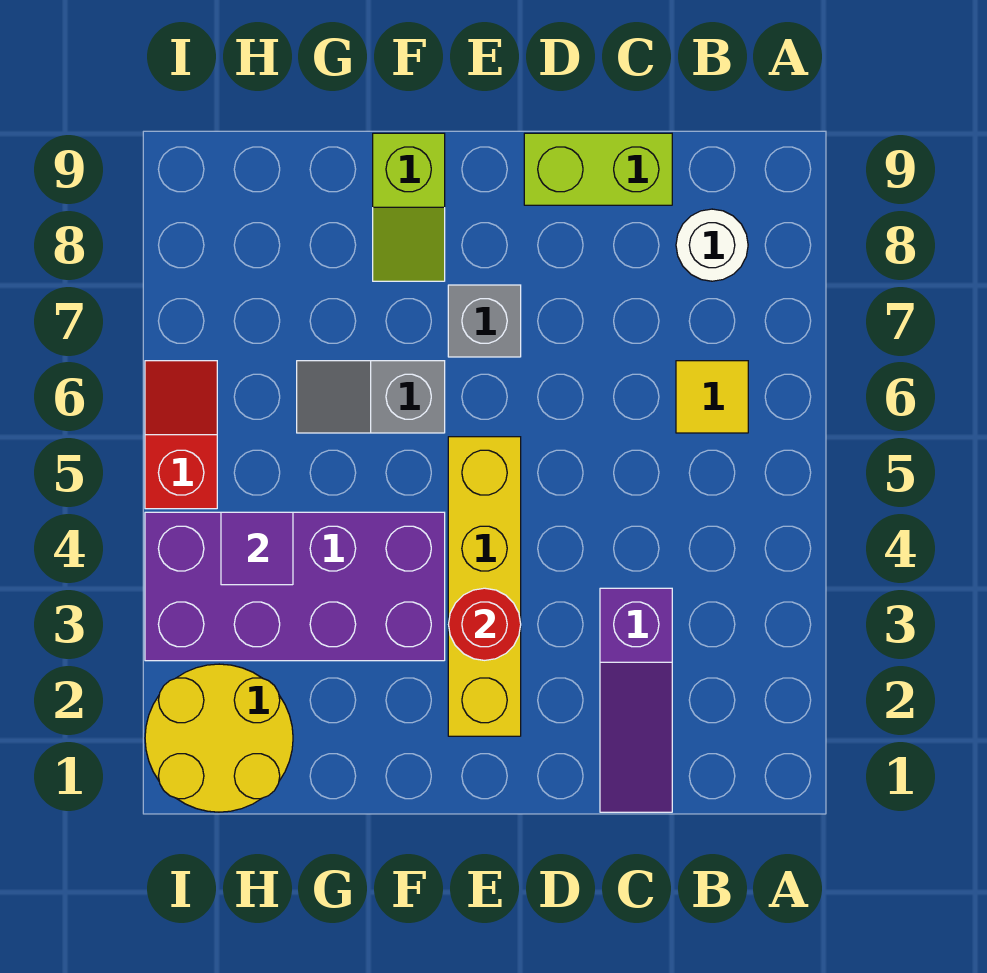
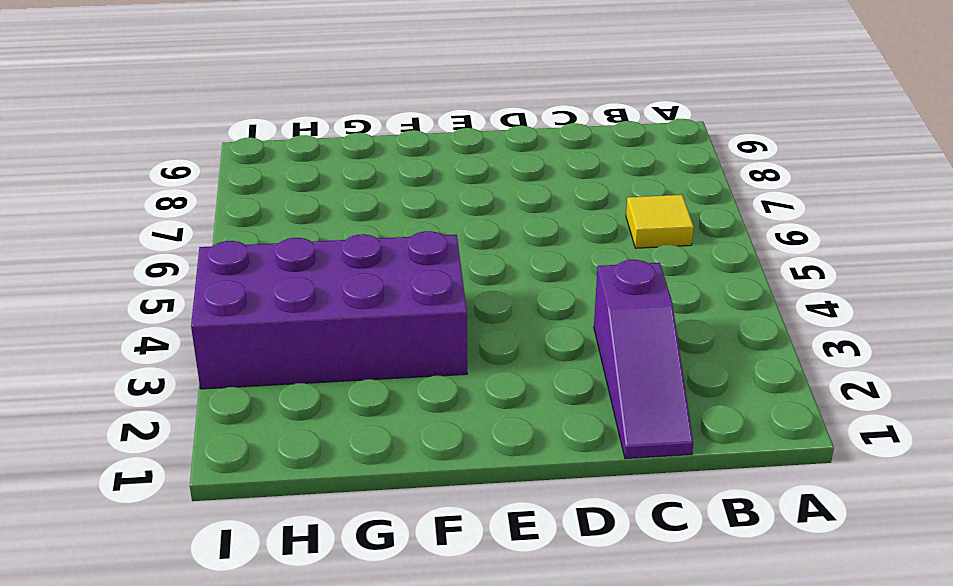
none -> white round brick B8 level 1
none -> lime brick C9:D9 level 1
none -> yellow brick E2:E5 level 1

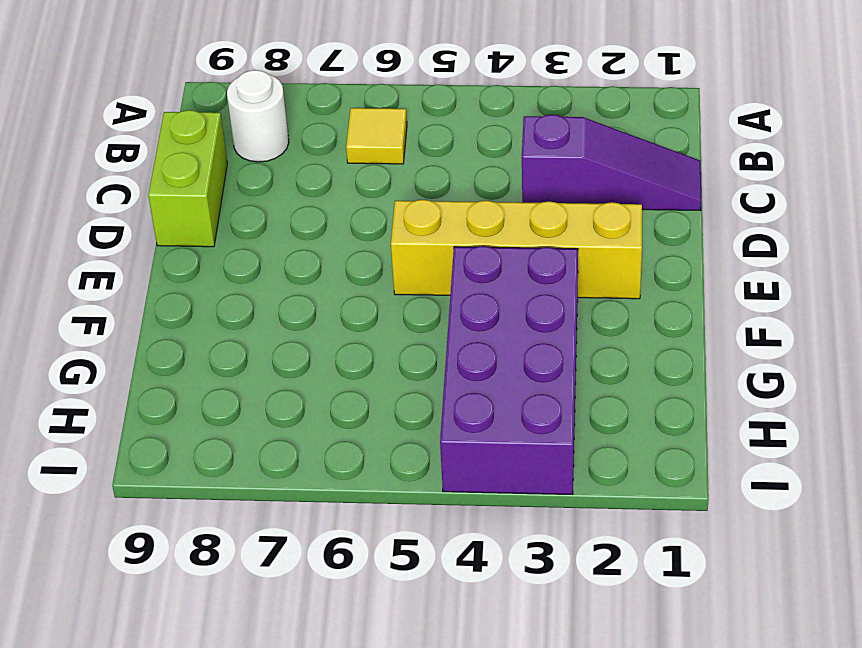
none -> grey brick E7 level 1
none -> grey slope F6:G6 level 1 top F
none -> lime slope F8:F9 level 1 top 9

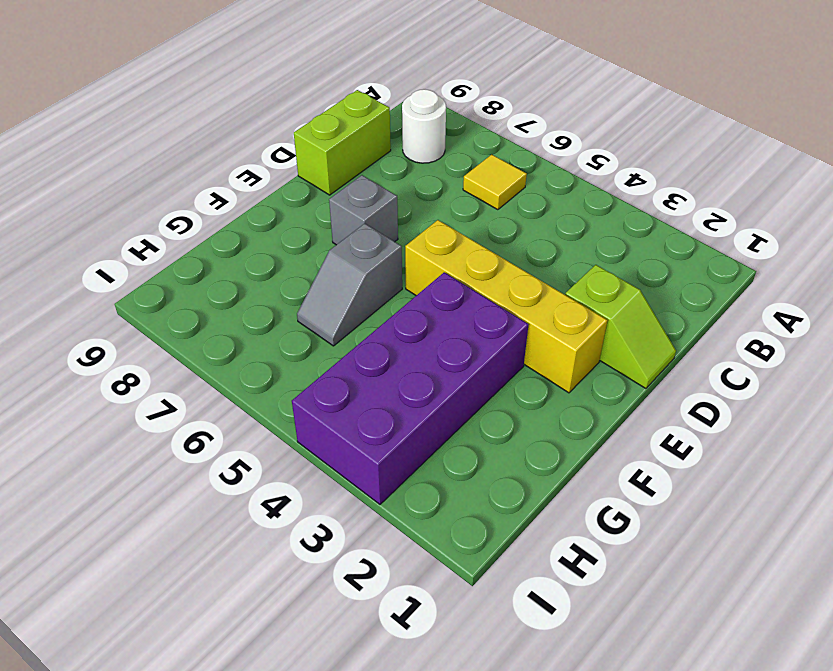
lime slope D1:D2 level 1 top 2 -> lime slope F8:F9 level 1 top 9
none -> purple slope C1:C3 level 1 top 3
none -> yellow round brick H1:I2 level 1
none -> red slope I5:I6 level 1 top 5

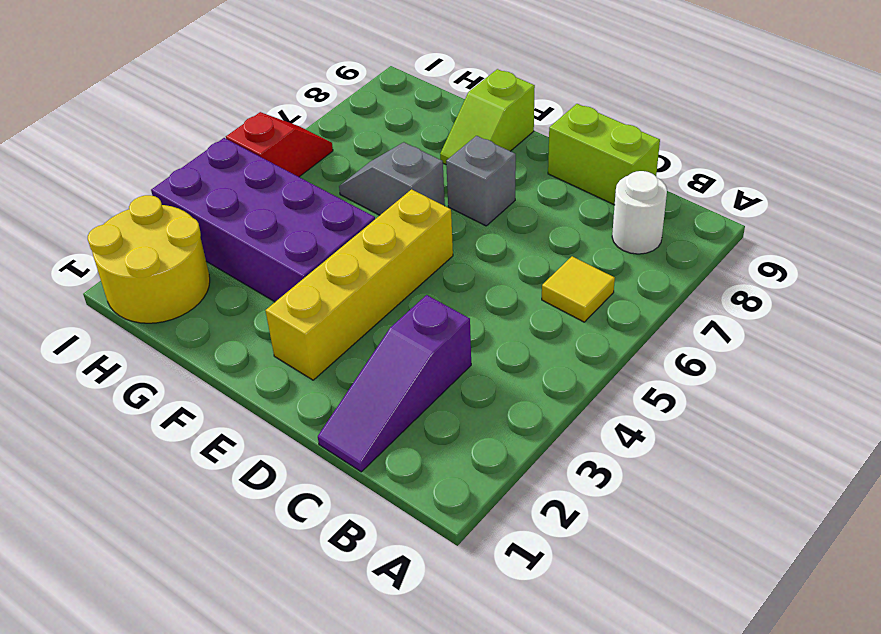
none -> red round brick E3 level 2
none -> purple tile H4 level 2

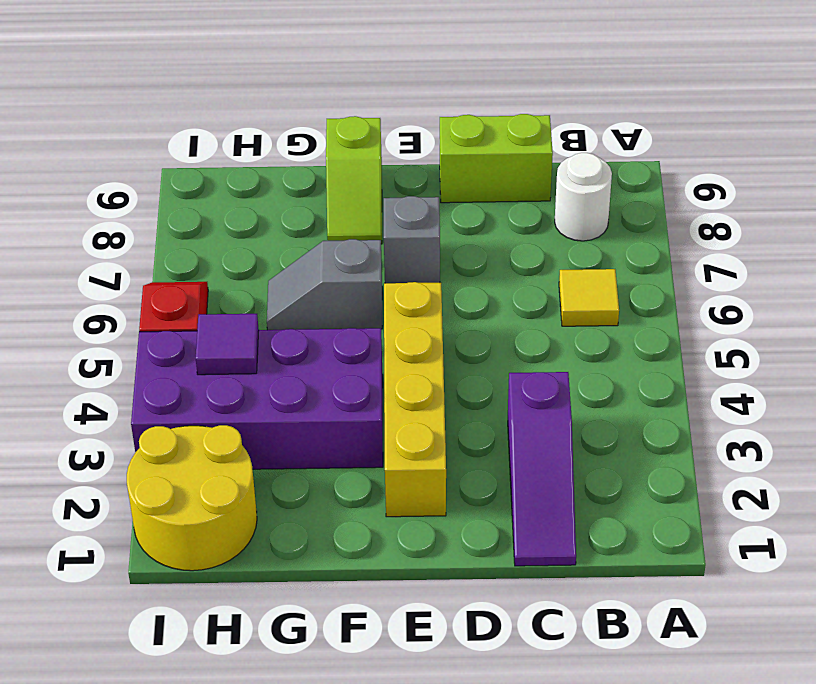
none -> red round brick E3 level 2

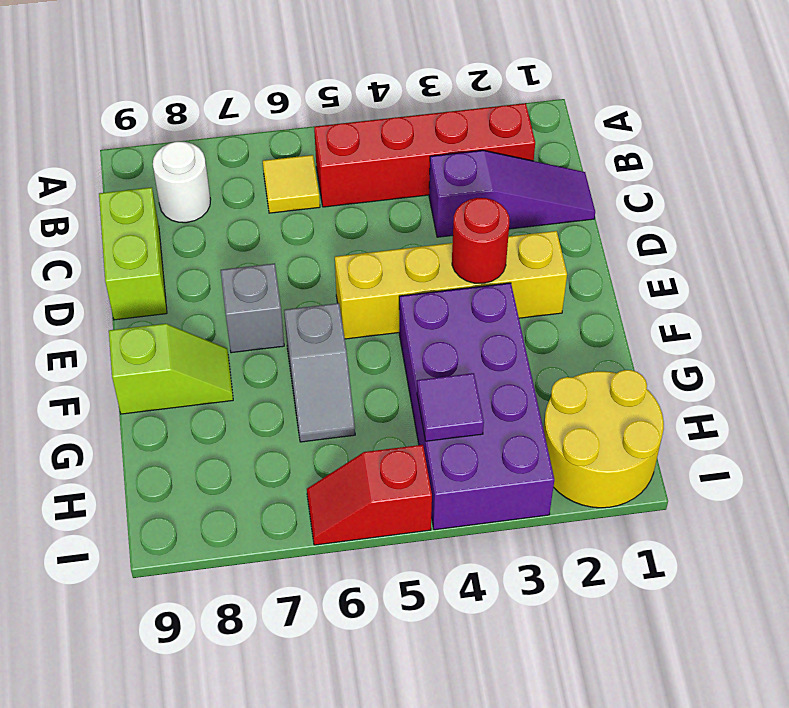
red brick B2:B5 level 1 -> none

